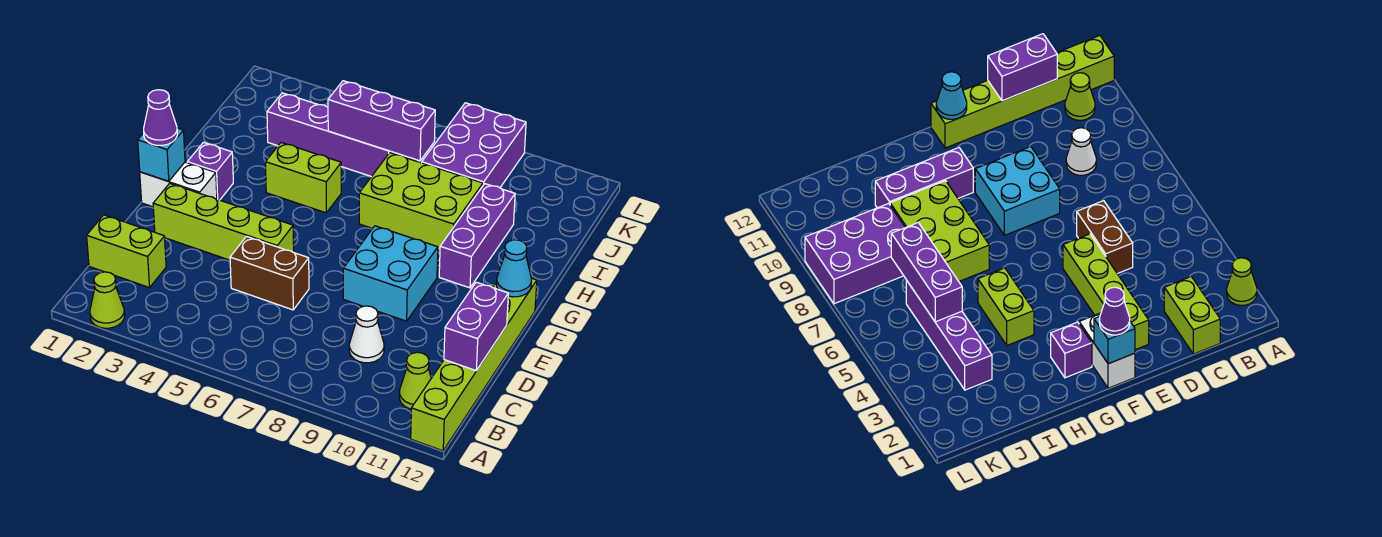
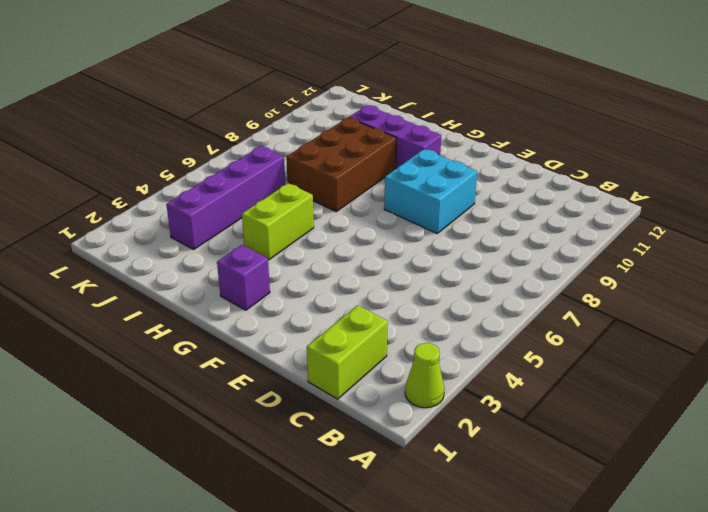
brown brick H7:I9 level 1 -> lime brick H7:I9 level 1
none -> lime brick A12:F12 level 1
none -> lime cone B11 level 1
none -> white cone C9 level 1

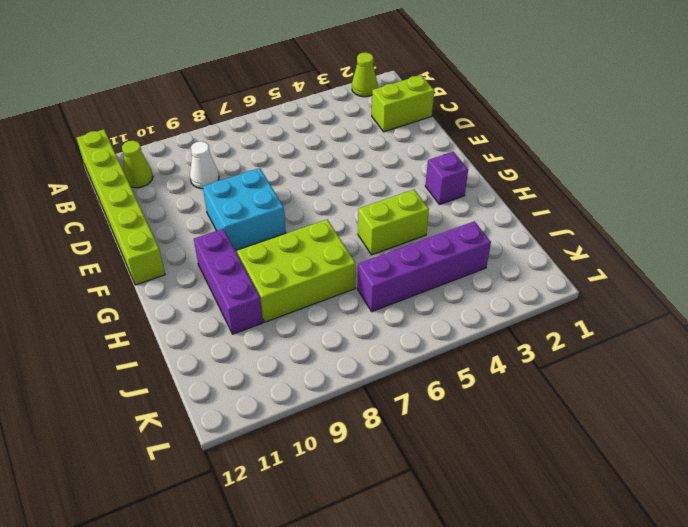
none -> brown brick D5:D6 level 1
none -> lime brick E2:E5 level 1
none -> white brick F1:F2 level 1

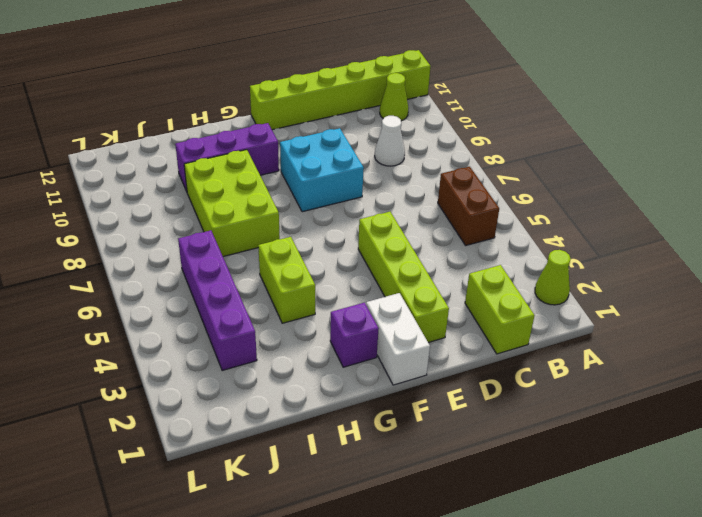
brown brick B5:B6 level 1 -> brown brick D5:D6 level 1
none -> purple brick J8:L9 level 1
none -> purple brick C12:D12 level 2
none -> cyan brick F1 level 2

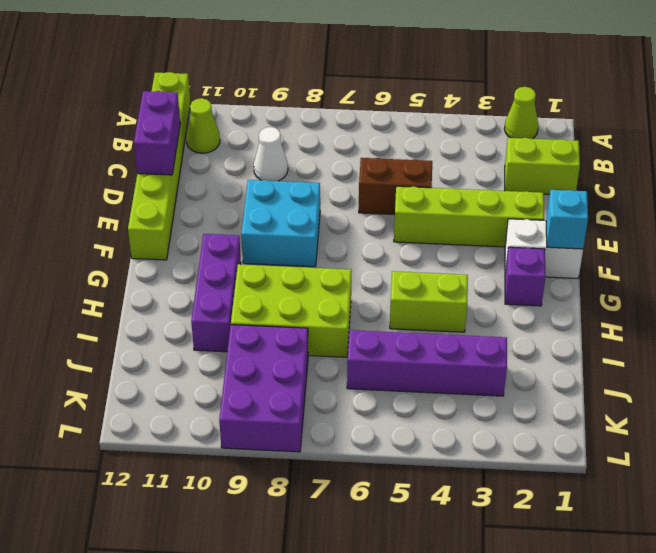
none -> cyan cone F12 level 2
none -> purple brick J5:J7 level 2
none -> purple cone F1 level 3

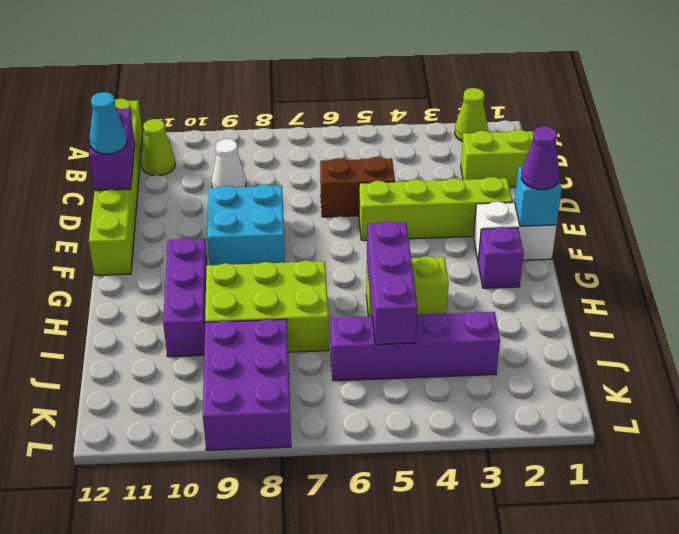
cyan cone D12 level 3 -> cyan cone F12 level 2
purple brick H5:J5 level 2 -> purple brick J5:J7 level 2

